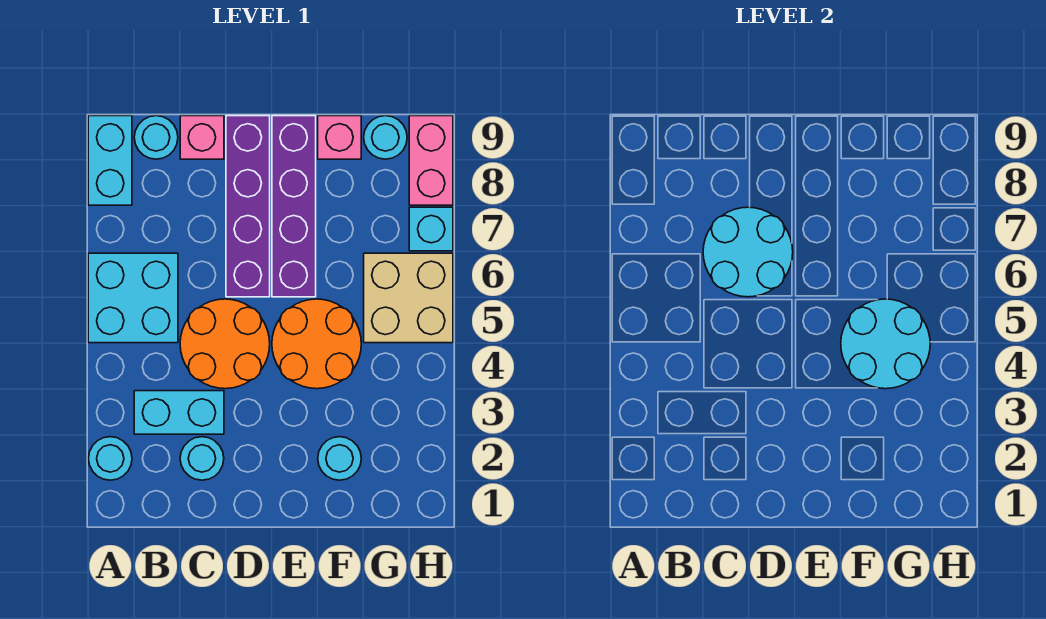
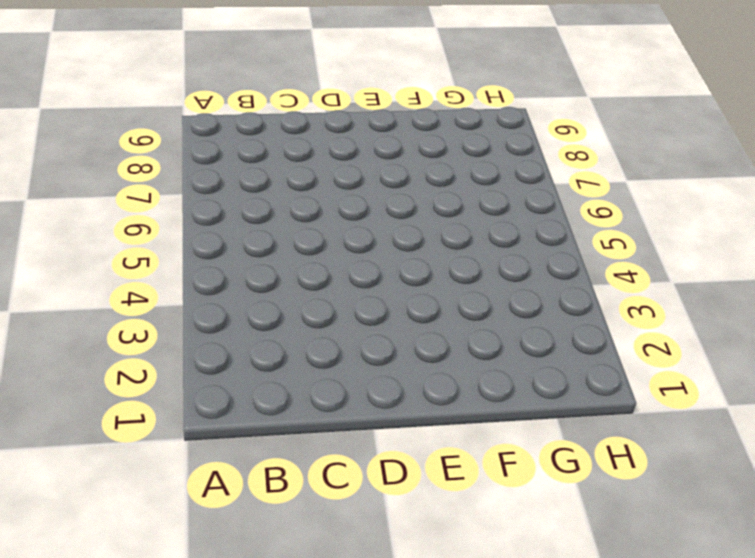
none -> cyan round brick A2 level 1
none -> cyan brick A5:B6 level 1
none -> cyan brick A8:A9 level 1

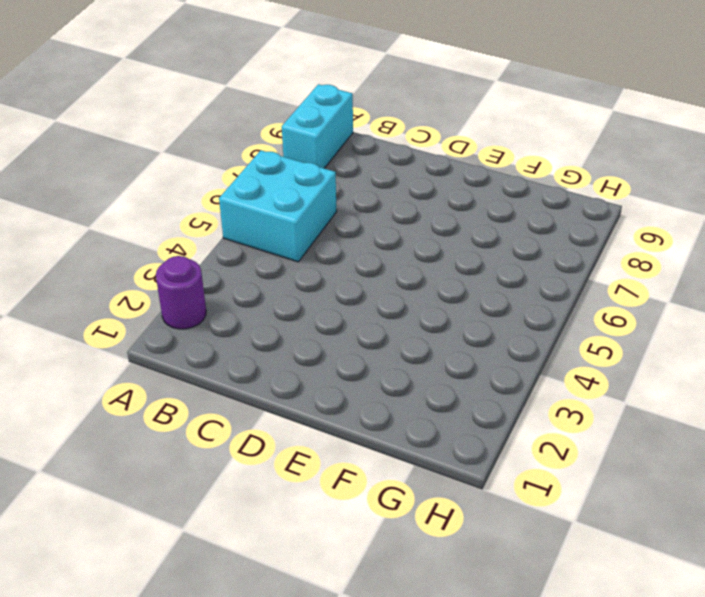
purple round brick A2 level 1 -> cyan round brick A2 level 1
none -> cyan brick B3:C3 level 1
none -> cyan round brick B9 level 1
none -> cyan round brick C2 level 1

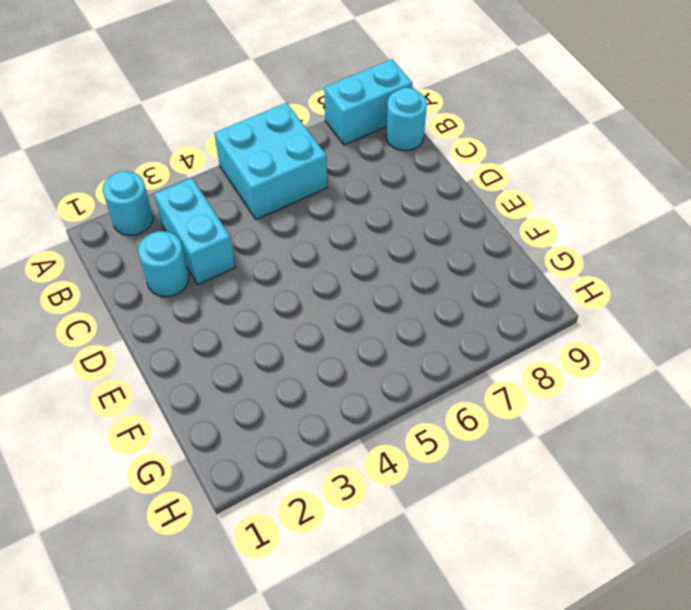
none -> orange round brick C4:D5 level 1
none -> pink brick C9 level 1
none -> purple brick D6:D9 level 1

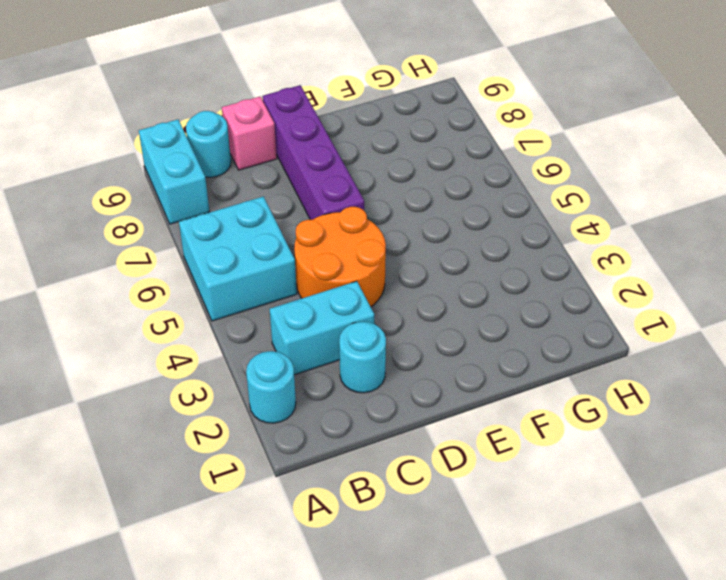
none -> orange round brick E4:F5 level 1
none -> purple brick E6:E9 level 1
none -> cyan round brick F2 level 1

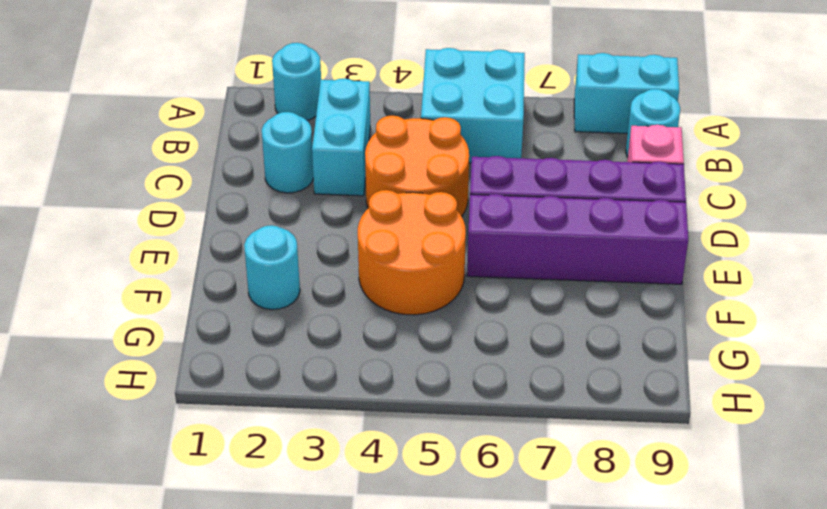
none -> pink brick F9 level 1
none -> tan brick G5:H6 level 1
none -> cyan round brick G9 level 1

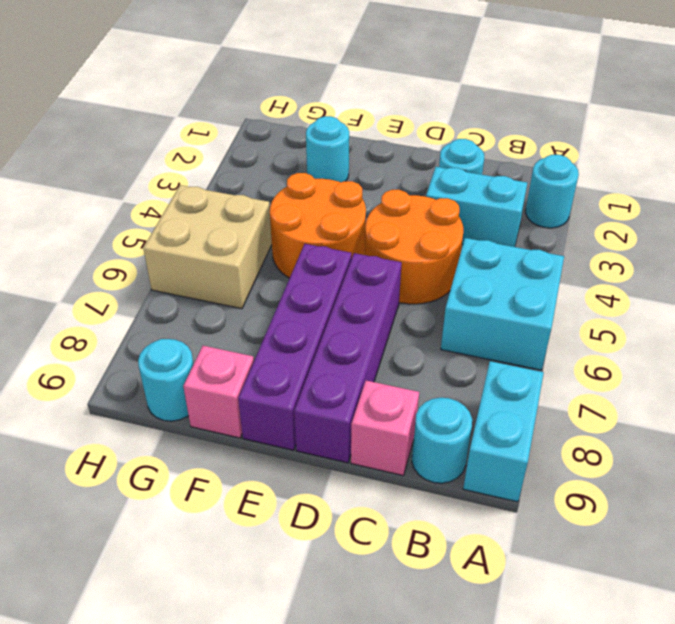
none -> cyan brick H7 level 1
none -> pink brick H8:H9 level 1
none -> cyan round brick C6:D7 level 2

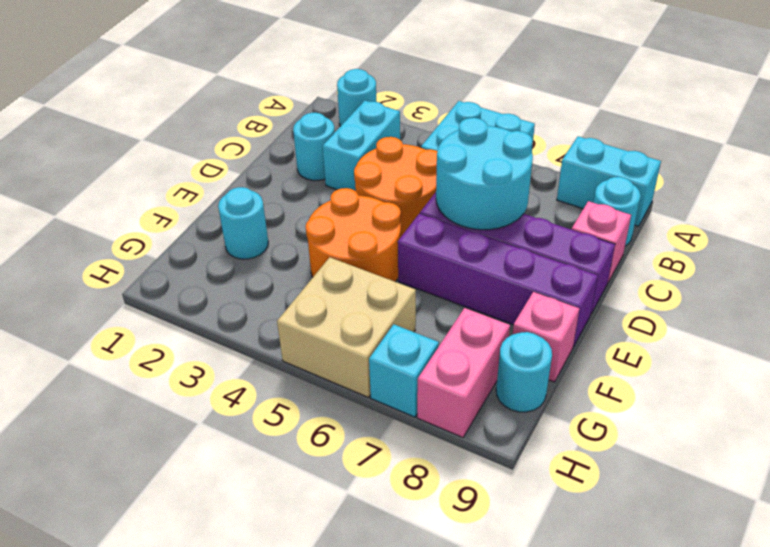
pink brick G8:H8 level 1 -> pink brick H8:H9 level 1
none -> cyan round brick F4:G5 level 2

